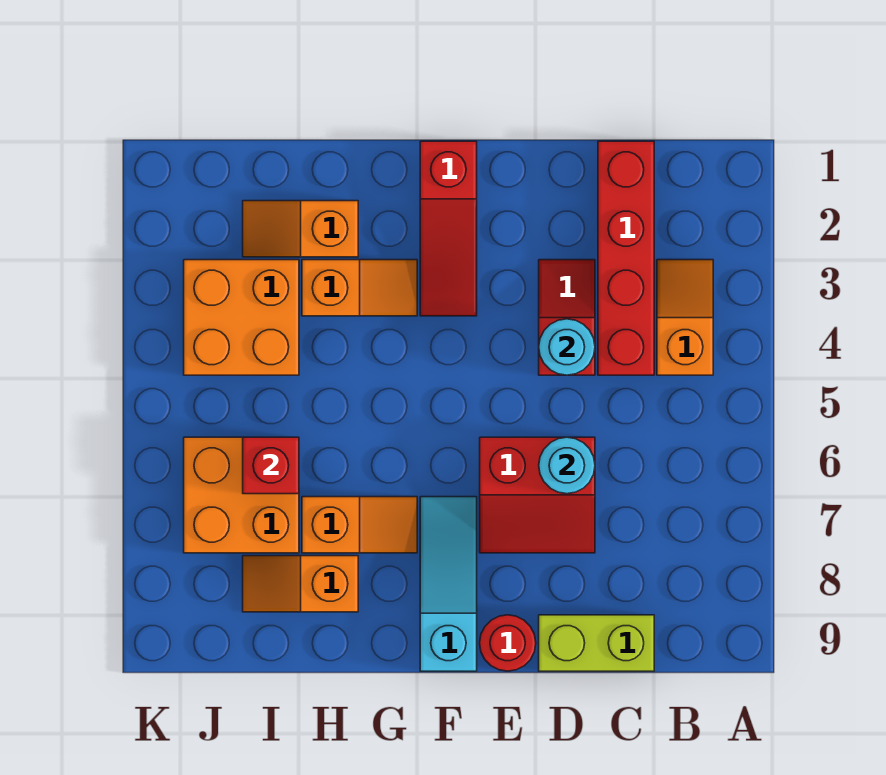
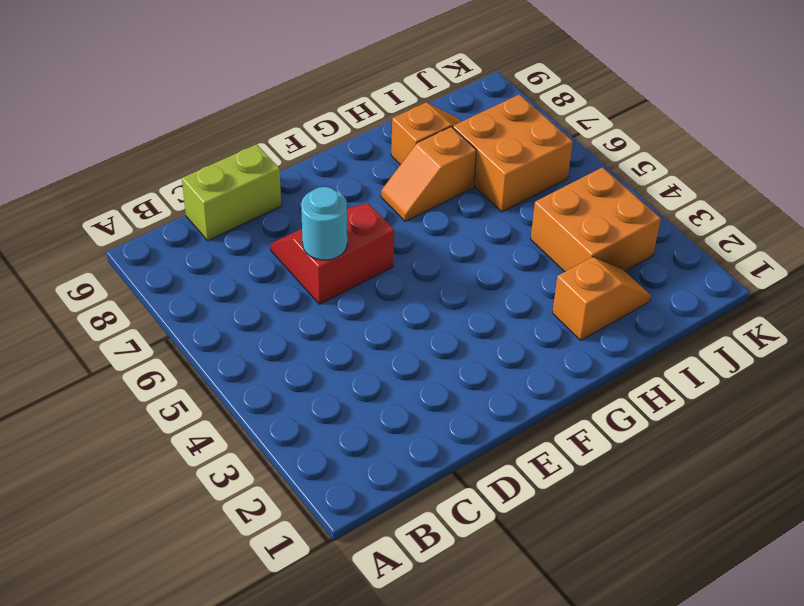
none -> orange slope B3:B4 level 1 top 4
none -> red brick C1:C4 level 1
none -> red slope D3:D4 level 1 top 4

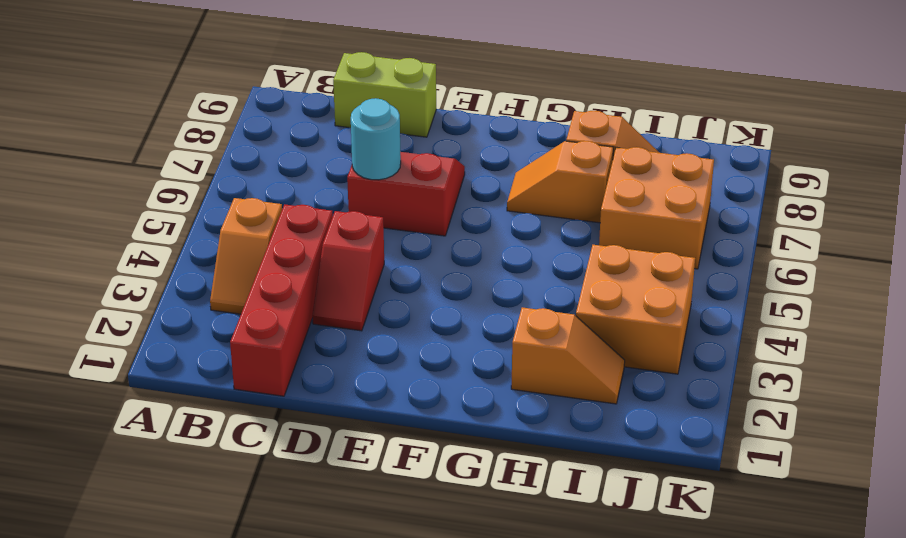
none -> red round brick E9 level 1
none -> red slope F1:F3 level 1 top 1
none -> cyan slope F7:F9 level 1 top 9

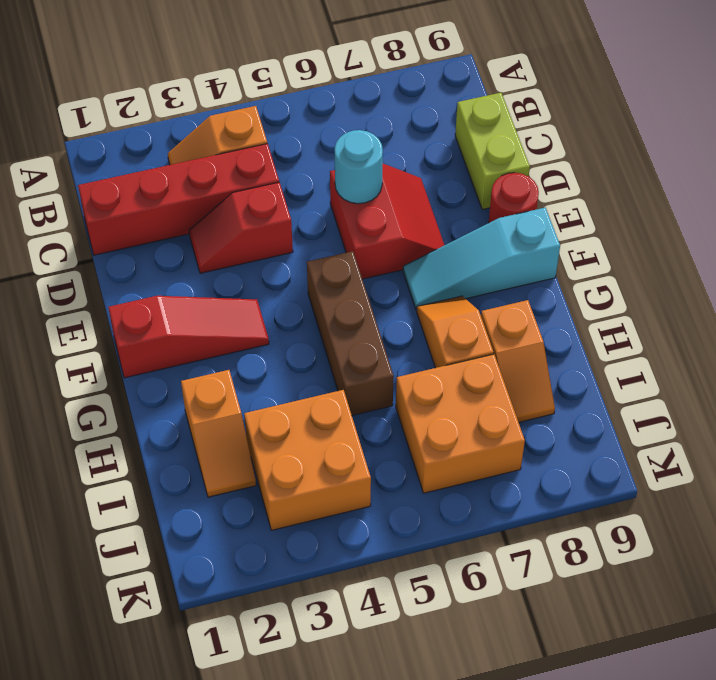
brown brick F5:H5 level 1 -> none
none -> orange slope G3:H3 level 1 top H
none -> cyan round brick D4 level 2
none -> red brick I6 level 2

